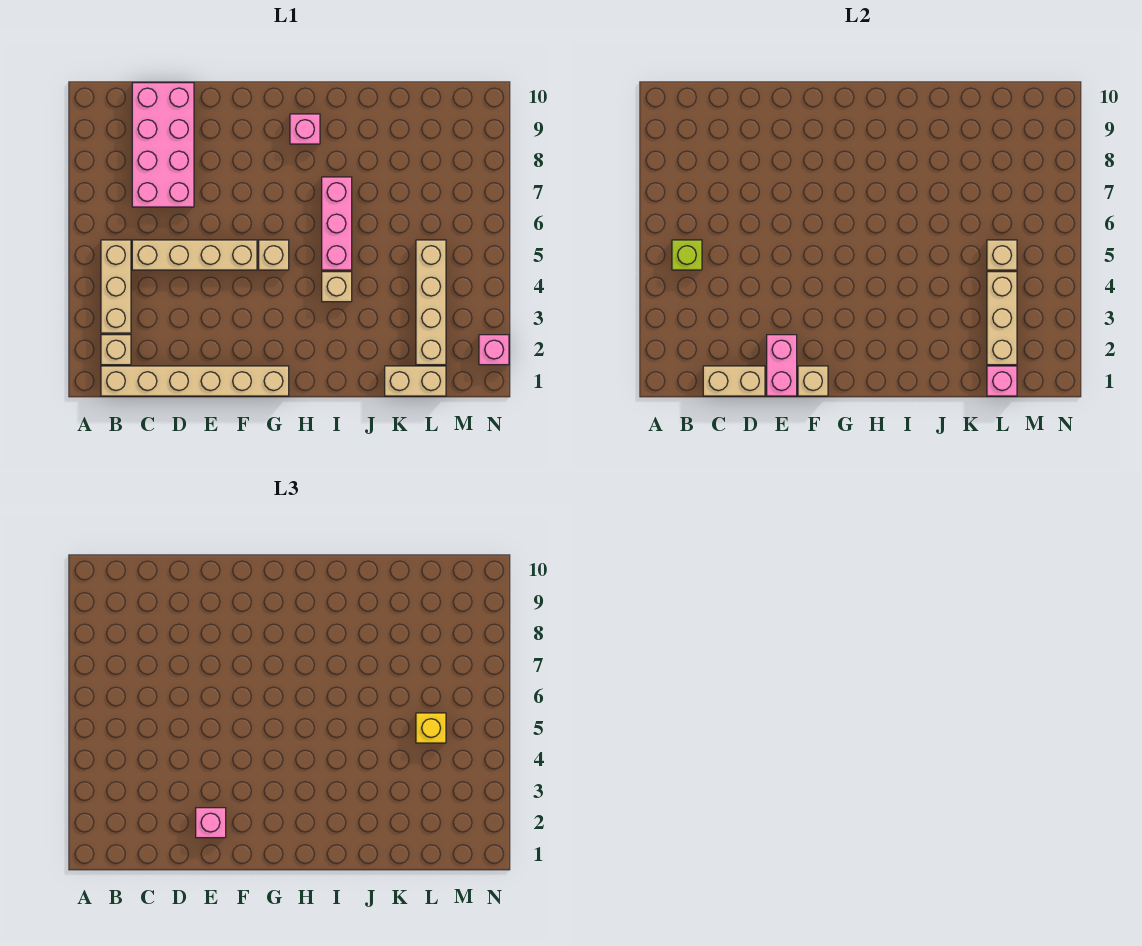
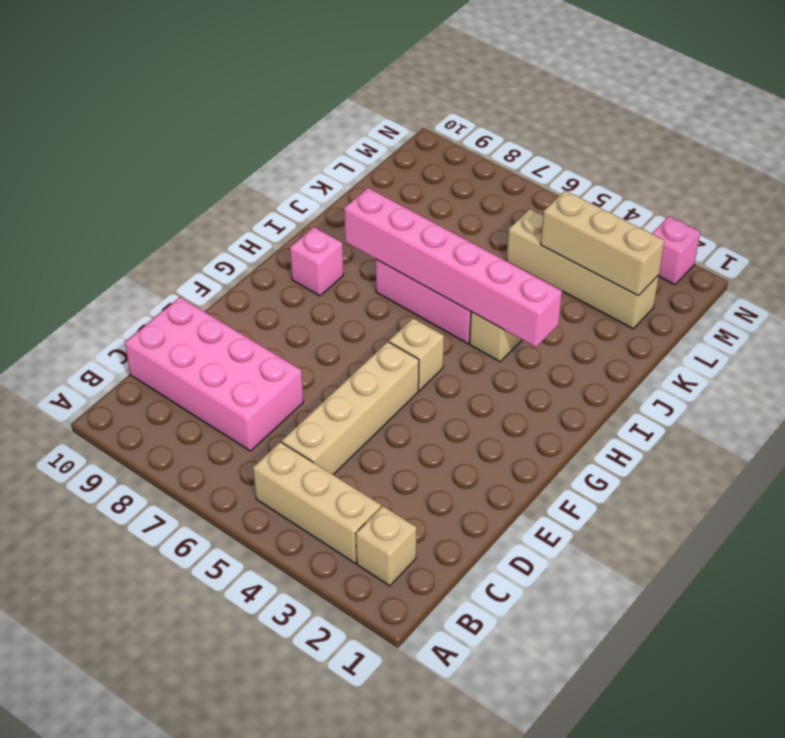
pink brick I3:I8 level 2 -> none
none -> tan brick B1:G1 level 1
none -> tan brick K1:L1 level 1
none -> lime brick B5 level 2

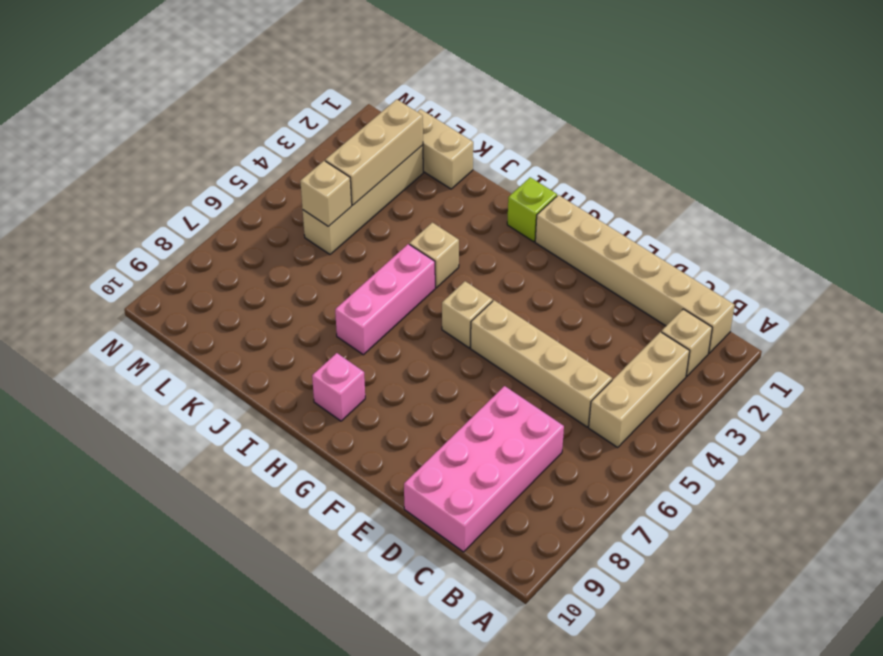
lime brick H1 level 1 -> lime brick B5 level 2
none -> pink brick N2 level 1
none -> tan brick C1:D1 level 2
none -> pink brick E1:E2 level 2

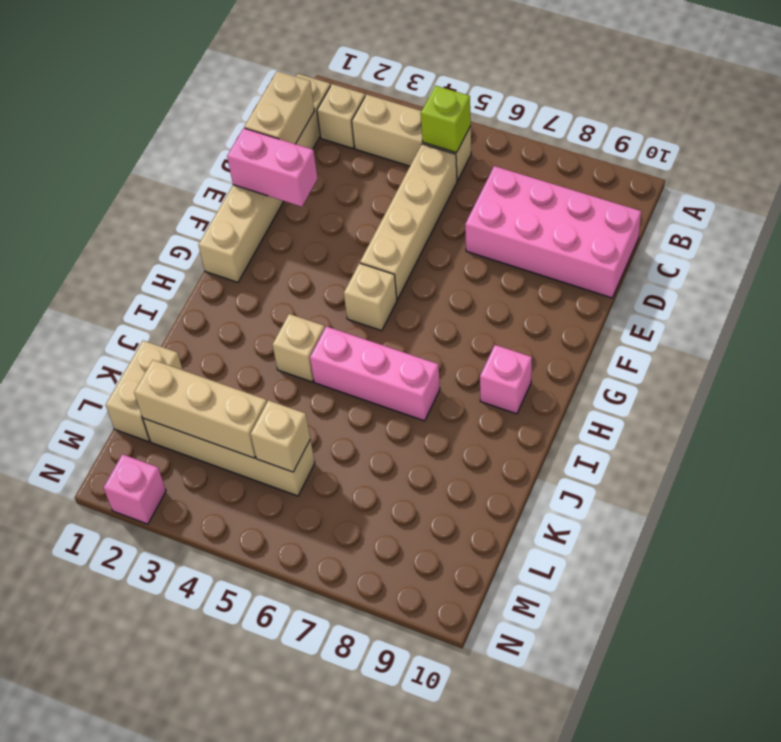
none -> tan brick F1 level 2
none -> pink brick L1 level 2
none -> pink brick E2 level 3

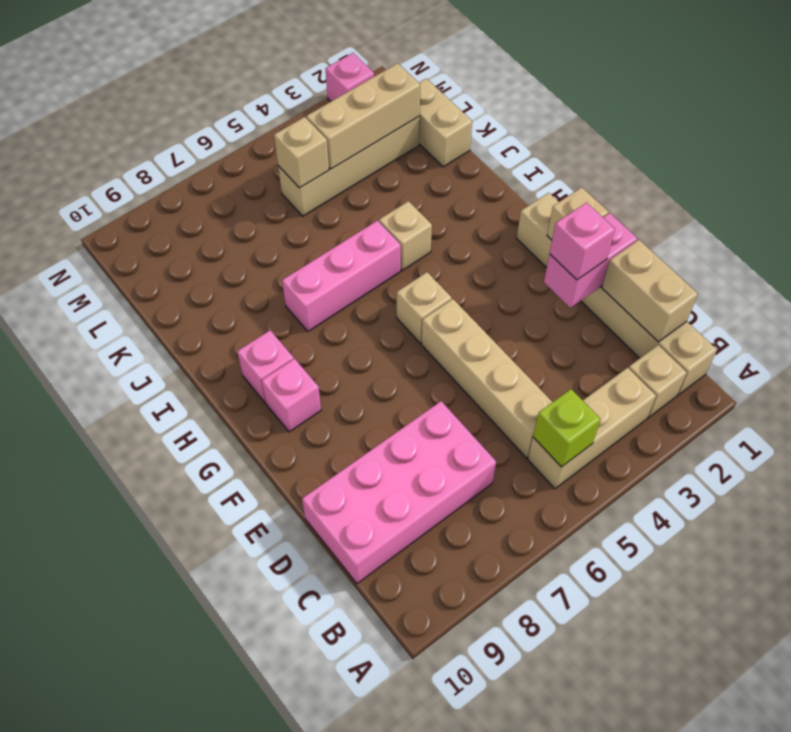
pink brick G9 level 1 -> pink brick L1 level 2
none -> yellow brick L5 level 3

